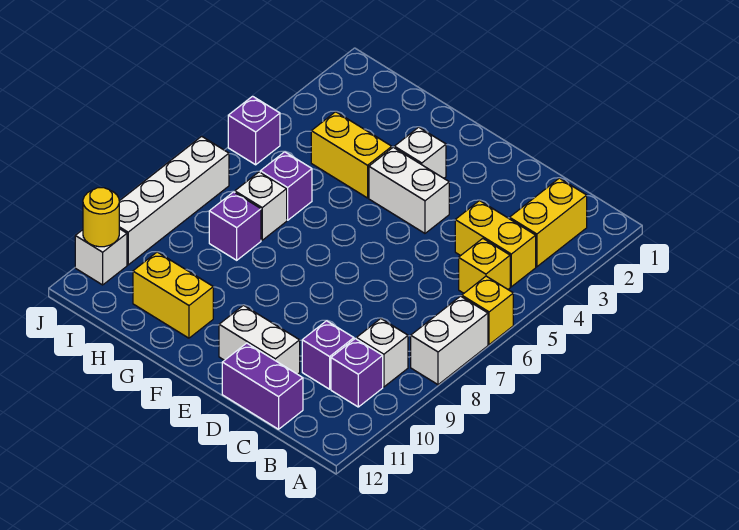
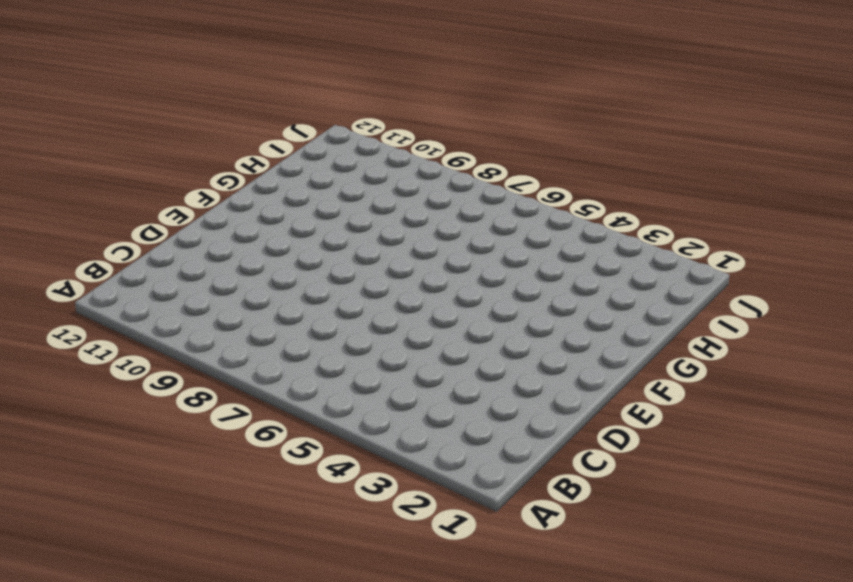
none -> yellow brick A6 level 1
none -> white brick A7:A8 level 1
none -> yellow brick B2:B3 level 1

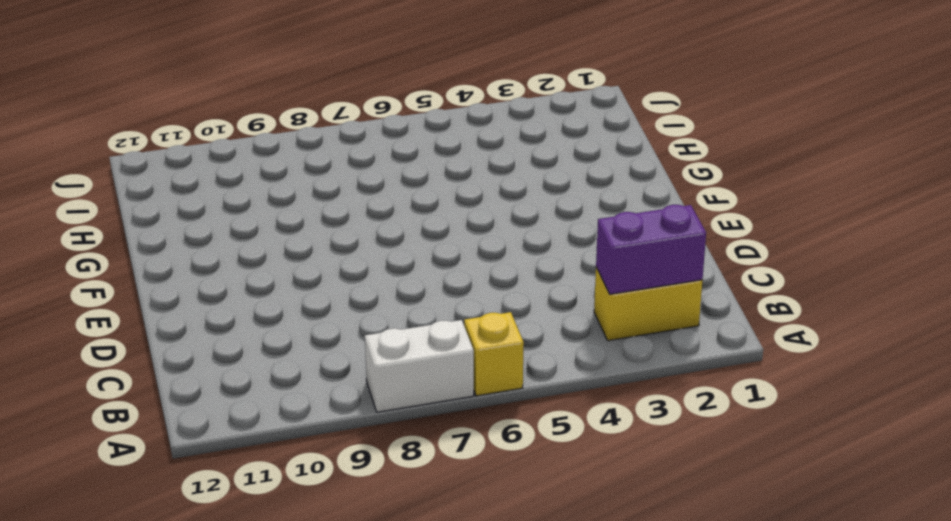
purple brick B2:B3 level 2 -> purple brick C12:D12 level 1
none -> yellow brick B4:C4 level 1
none -> yellow brick B5 level 1
none -> white brick B9 level 1

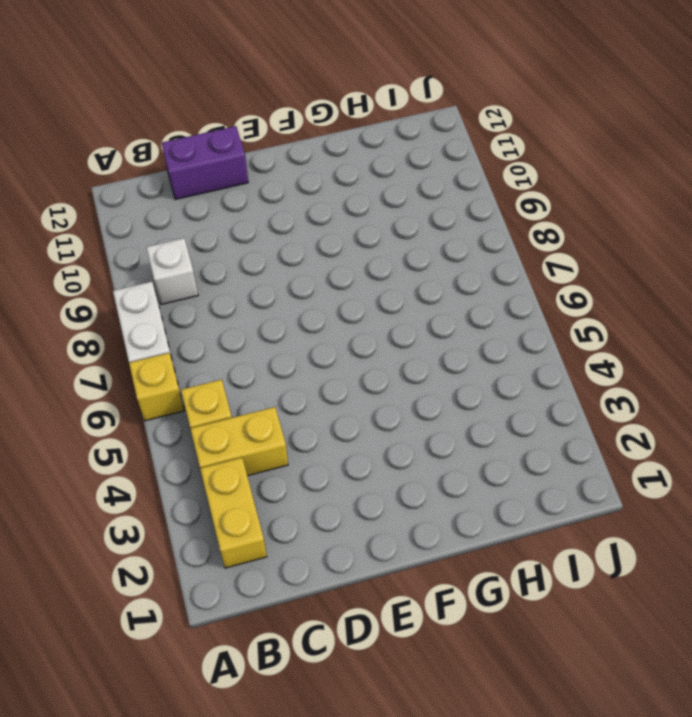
none -> purple brick B10 level 1
none -> purple brick C10 level 1
none -> white brick D11:E11 level 1

